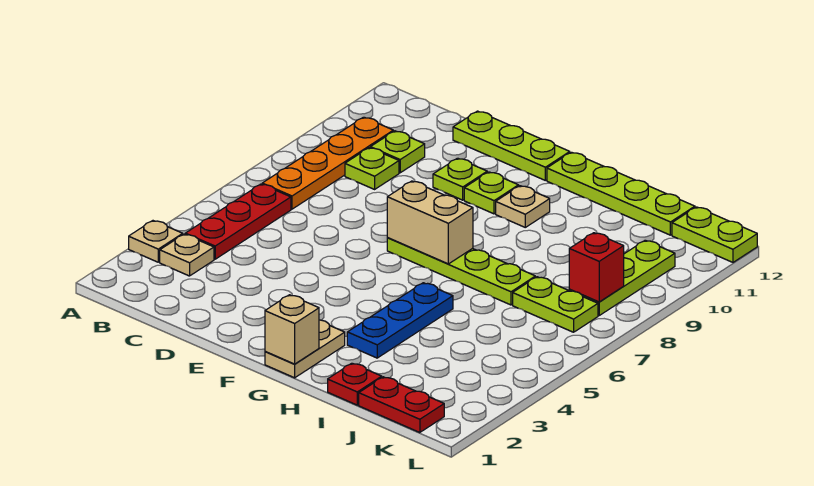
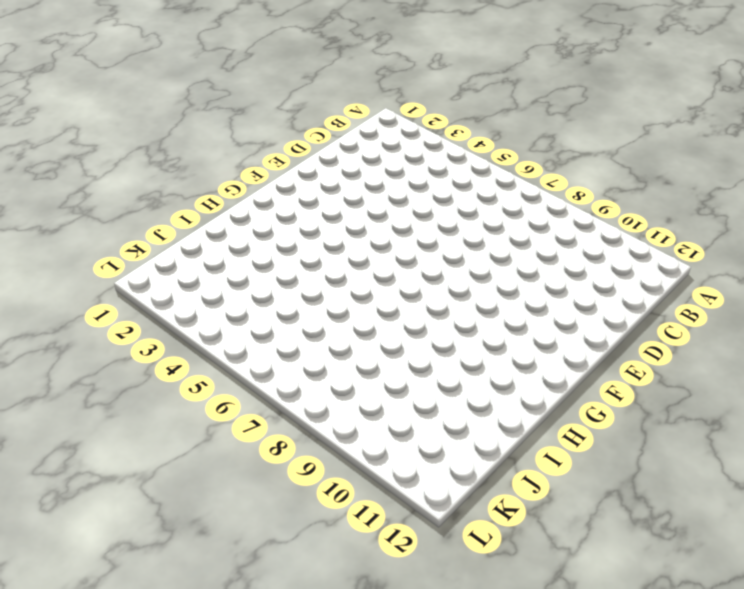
none -> tan plate A3 level 1
none -> tan plate B3 level 1
none -> red plate B4:B6 level 1

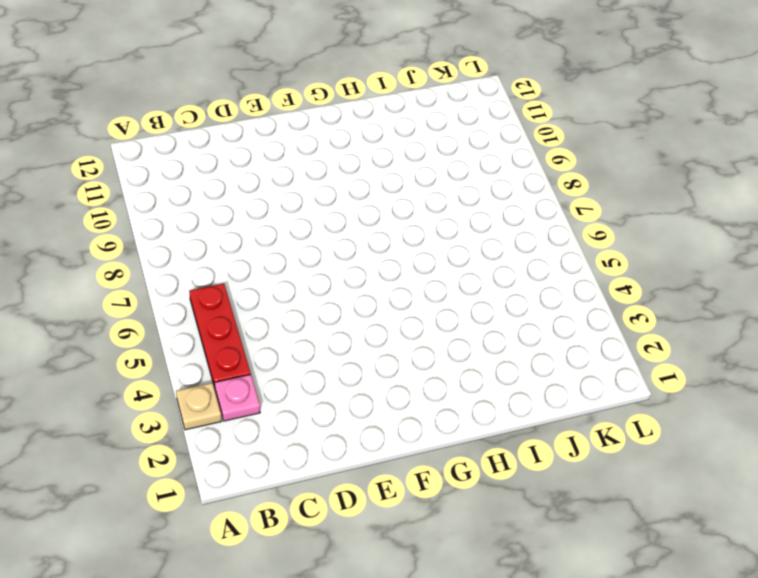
pink plate B3 level 1 -> tan plate B3 level 1
none -> orange plate B7:B10 level 1
none -> lime plate C9 level 1
none -> lime plate C10 level 1

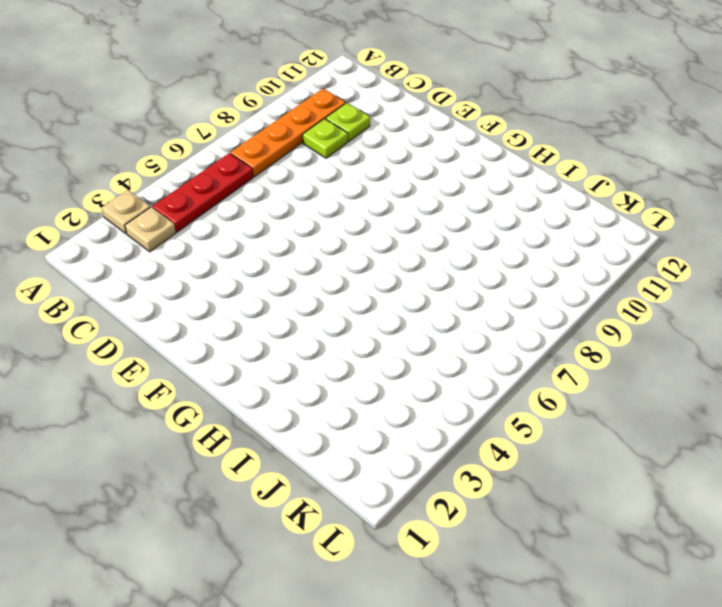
none -> lime plate D12:F12 level 1
none -> lime plate E10 level 1
none -> lime plate F7:I7 level 1

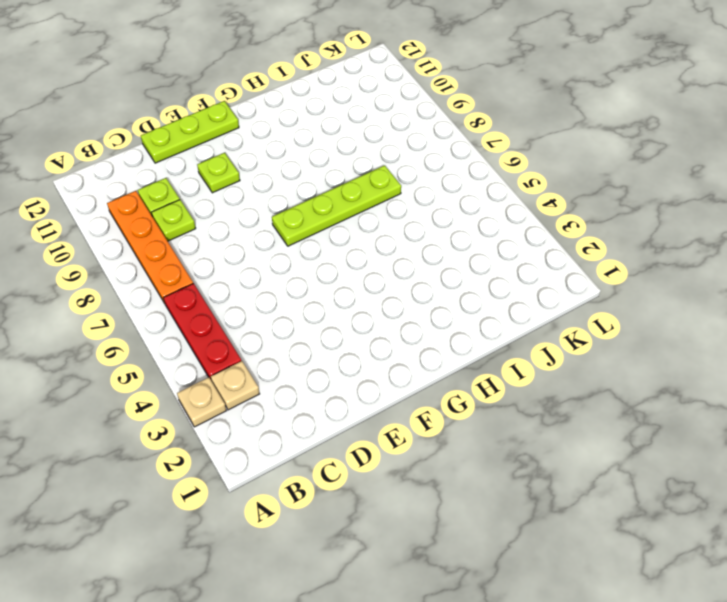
none -> lime plate F10 level 1
none -> tan plate G1:G2 level 1
none -> tan plate G10 level 1

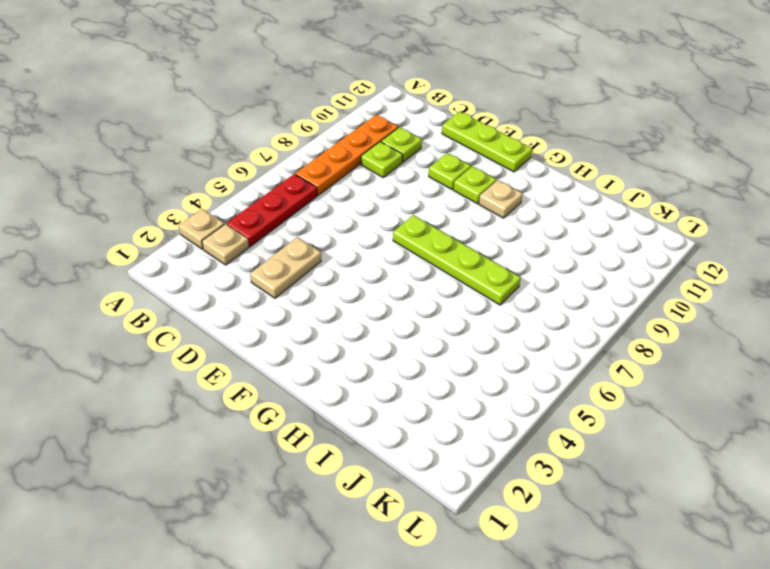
tan plate D3:D4 level 1 -> tan plate G1:G2 level 1
none -> lime plate G12:J12 level 1
none -> blue plate H3:H5 level 1
none -> red plate I1 level 1

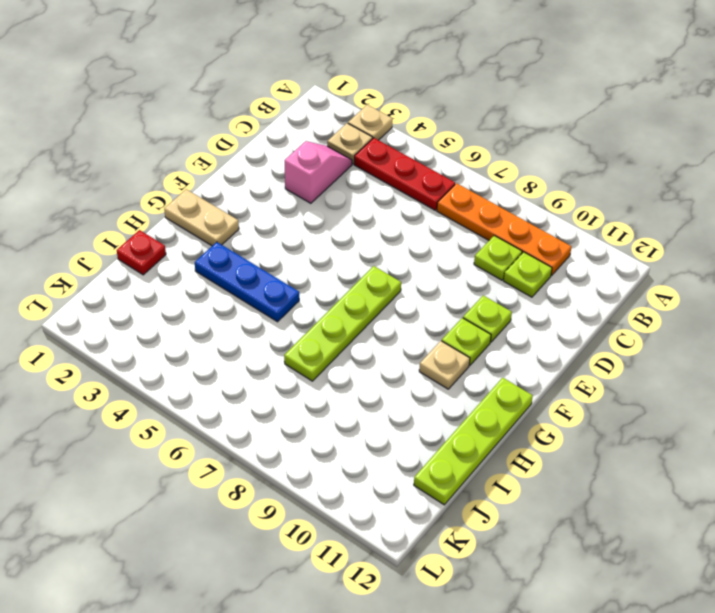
pink slope C3:D3 level 1 top D -> none
none -> lime plate D12:F12 level 1
none -> red plate J1:K1 level 1
none -> lime plate J7:K7 level 1

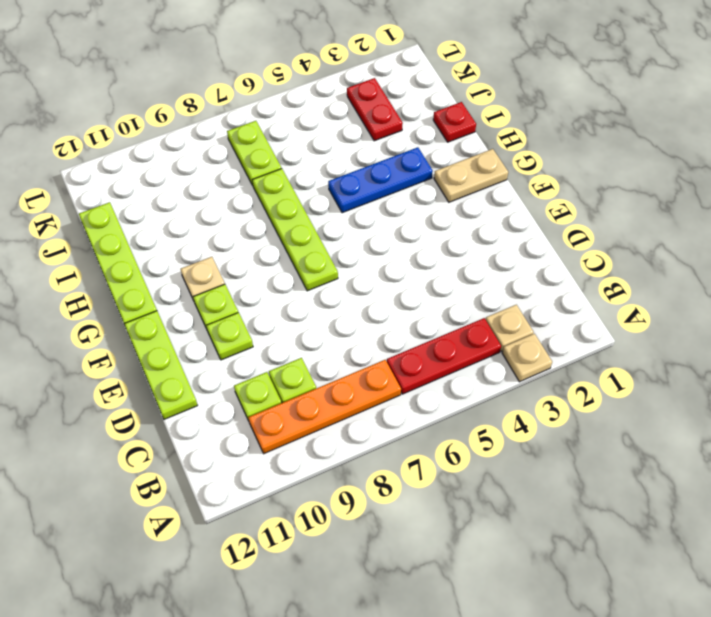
red plate J3:K3 level 1 -> red plate J1:K1 level 1
none -> lime plate K8:K10 level 1
none -> lime plate K12:L12 level 1
none -> tan brick F7:G7 level 2

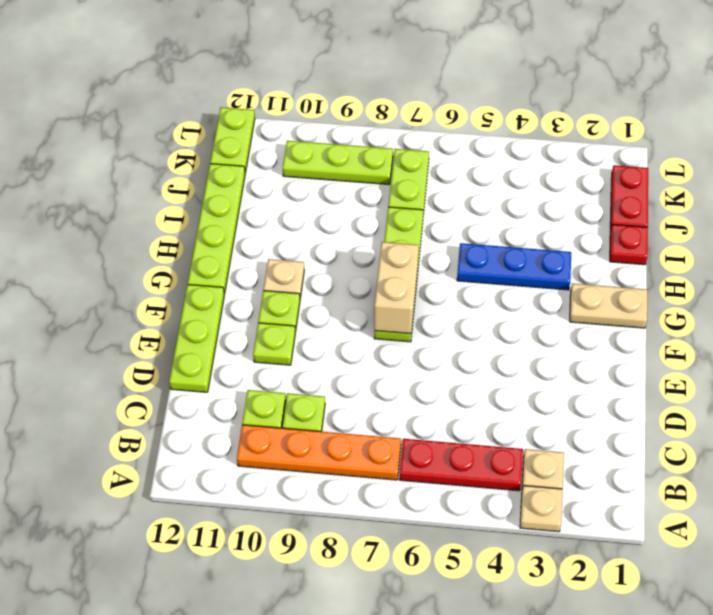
none -> tan brick G1 level 2
none -> red brick K8 level 2

